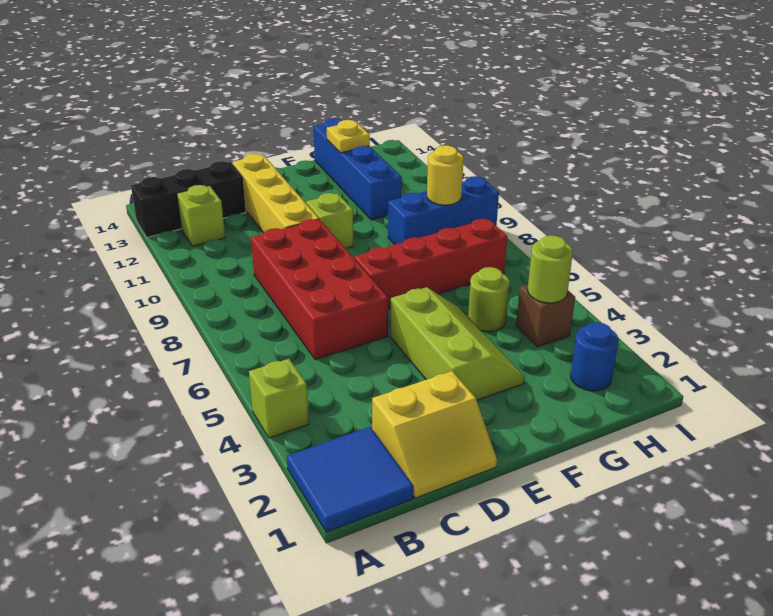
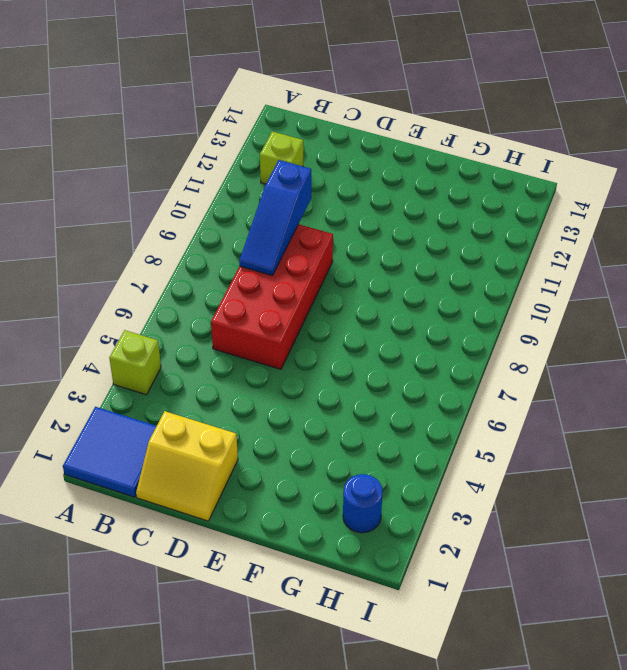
blue slope C8:C10 level 2 top 10 -> none
none -> black brick A13:C13 level 1
none -> yellow brick D10:D13 level 1
none -> lime slope E3:F5 level 1 top E

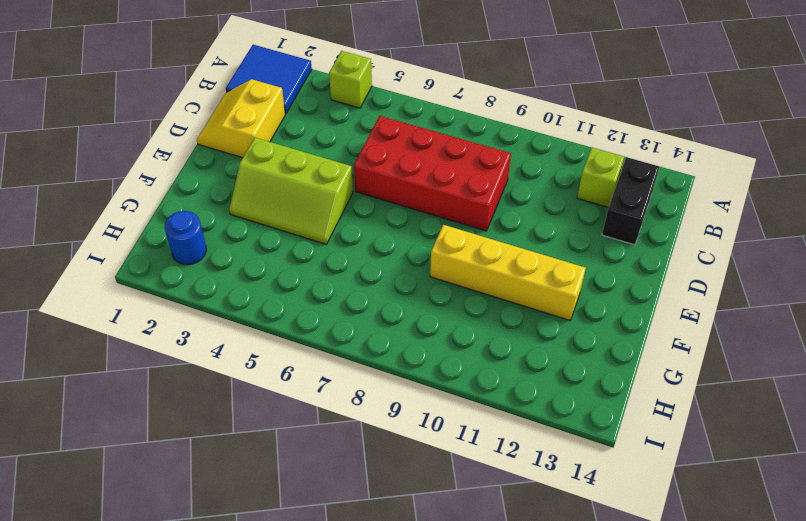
black brick B13:C13 level 1 -> black brick A13:C13 level 1
yellow brick F9:F12 level 1 -> yellow brick D10:D13 level 1
none -> red brick E7:H7 level 1
none -> lime brick E10 level 1
none -> lime round brick G5 level 1

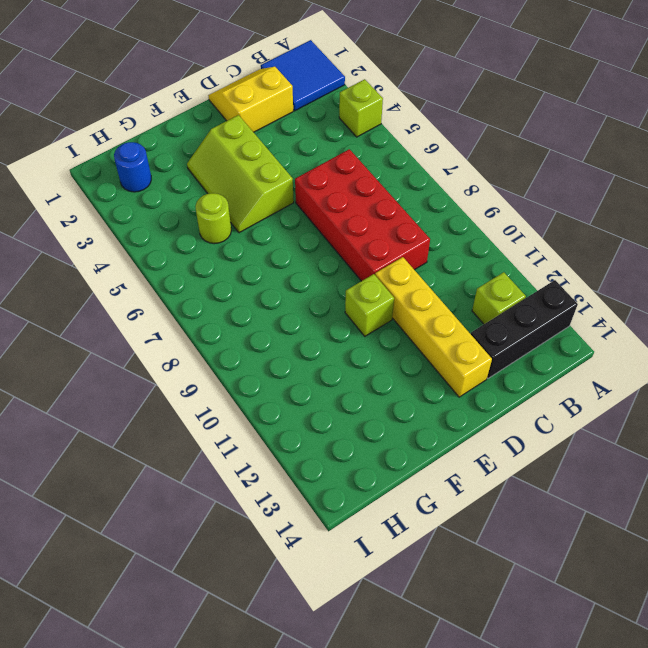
none -> red brick E7:H7 level 1
none -> blue brick G9:I9 level 1
none -> blue brick G11:G14 level 1

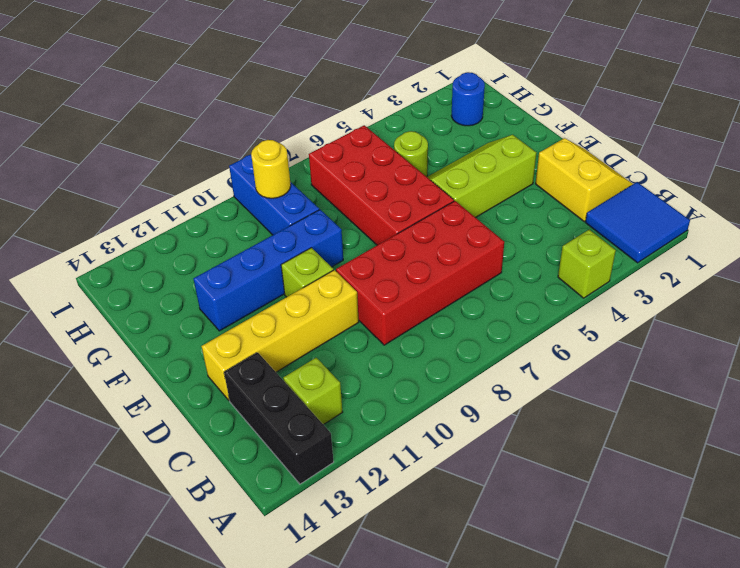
red brick E6:H7 level 1 -> red brick E7:H7 level 1
blue brick F9:F12 level 1 -> blue brick G11:G14 level 1
none -> brown brick H4 level 1
none -> yellow plate G13 level 2
none -> lime round brick H4 level 2

